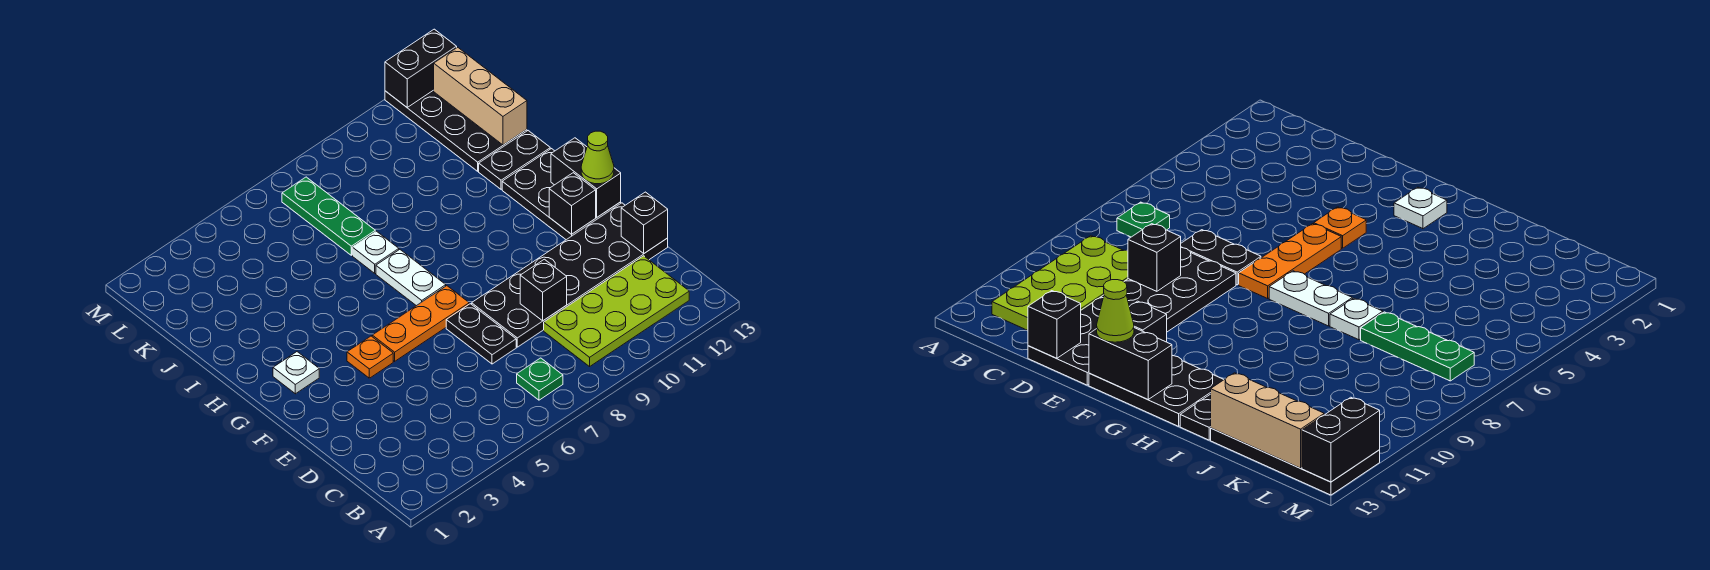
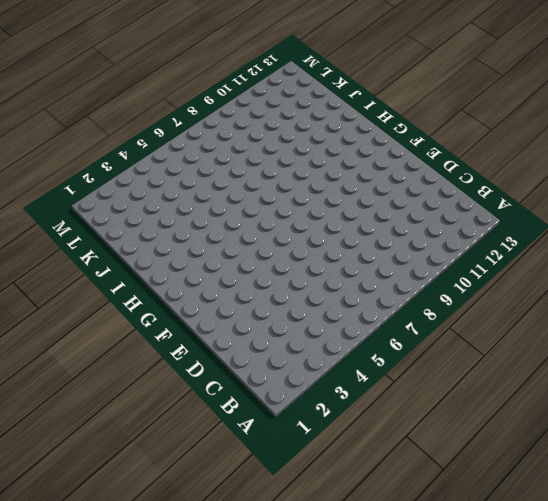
none -> green plate B7 level 1
none -> lime plate B9:C12 level 1
none -> black plate D7:E7 level 1

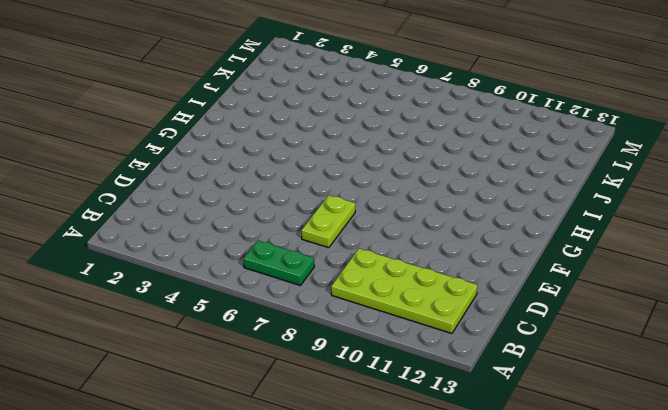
green plate B6:B7 level 1 -> green plate B7 level 1
lime plate D7:E7 level 1 -> black plate D7:E7 level 1
none -> black plate D8:E13 level 1
none -> orange plate F4 level 1
none -> orange plate F5:F7 level 1

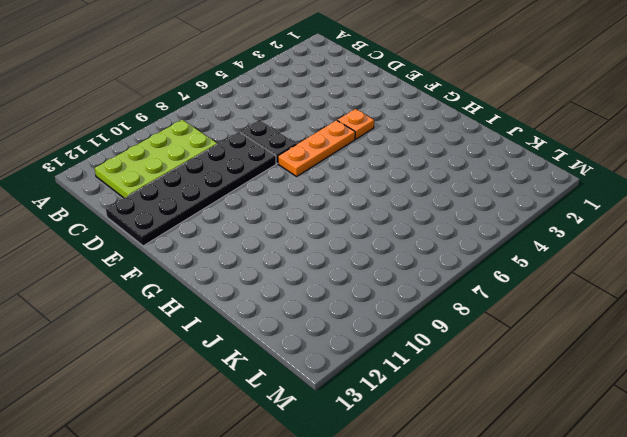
none -> green plate B7 level 1
none -> black plate F12:H13 level 1
none -> white plate G2 level 1

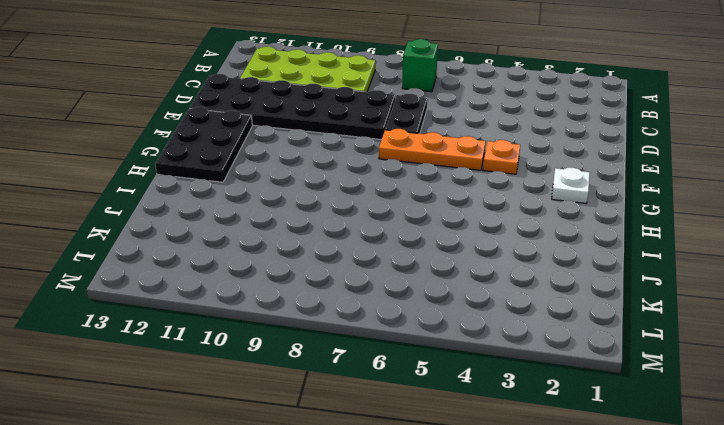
green brick B7 level 1 -> green plate B7 level 1
none -> white plate G7:H7 level 1
none -> white plate I7 level 1
none -> black plate I12:I13 level 1

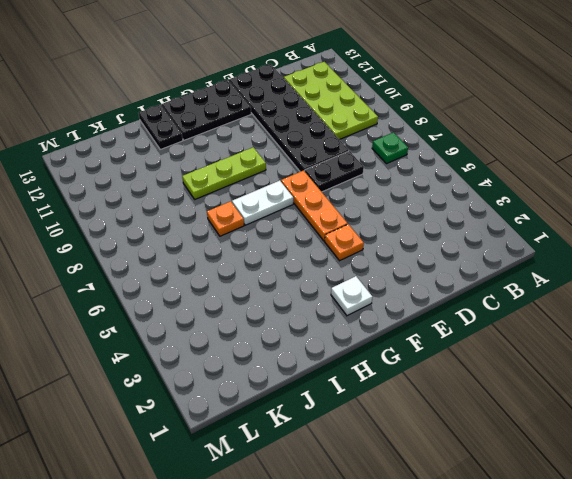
lime plate G9:I9 level 1 -> none
orange plate I7 level 1 -> white plate I7 level 1
none -> green plate J7:L7 level 1
none -> black plate J12:M13 level 1
none -> black brick D9 level 2

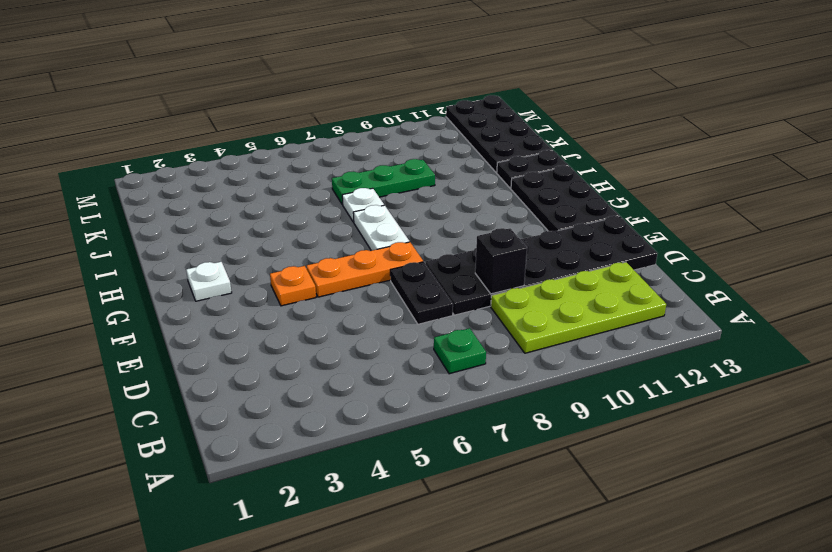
green plate J7:J9 level 1 -> green plate J7:L7 level 1
none -> black brick D13 level 2
none -> black brick F12 level 2
none -> black brick F13:G13 level 2

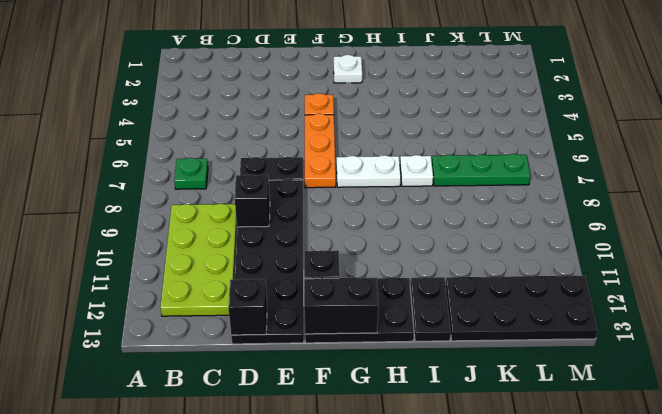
none -> tan brick J13:L13 level 2
none -> black brick M12:M13 level 2
none -> lime cone F13 level 3

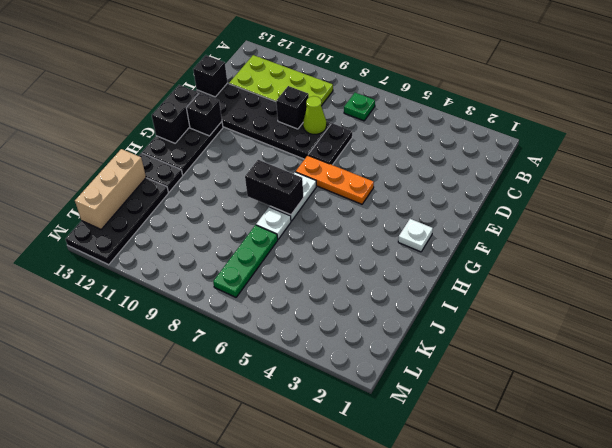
lime cone D8 level 2 -> lime cone F13 level 3
black brick H7:H8 level 2 -> black brick M12:M13 level 2
none -> orange plate F4 level 1

